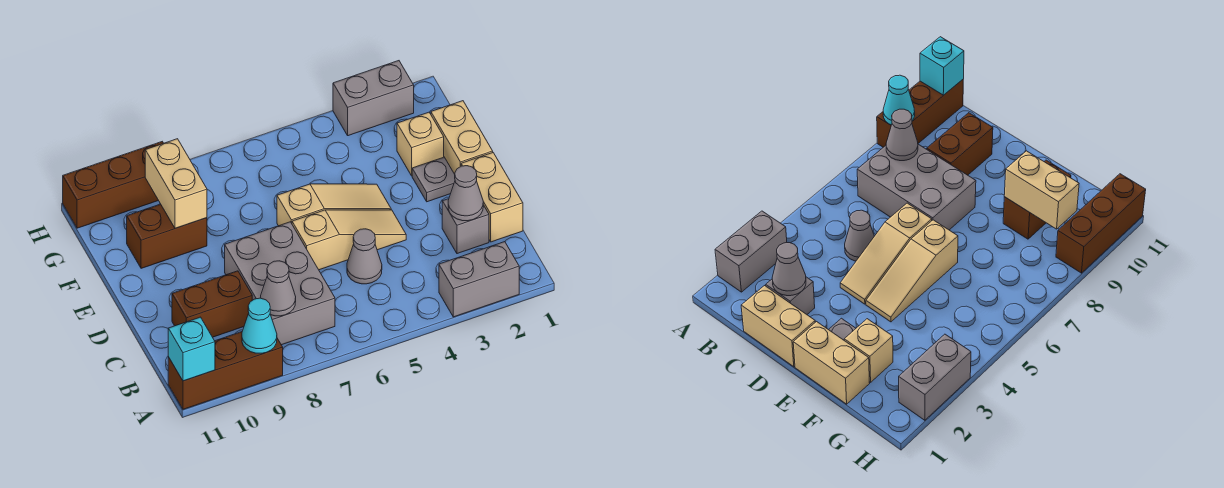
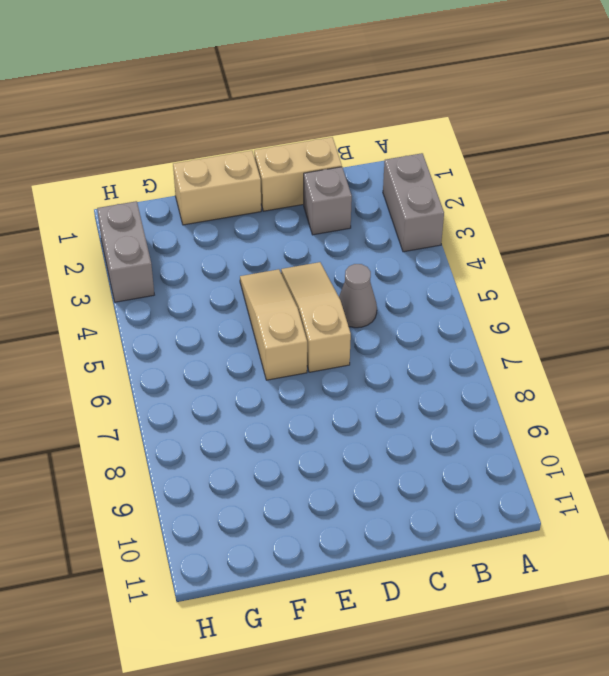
none -> brown brick A9:A11 level 1
none -> grey brick B7:D8 level 1
none -> brown brick C9:C10 level 1

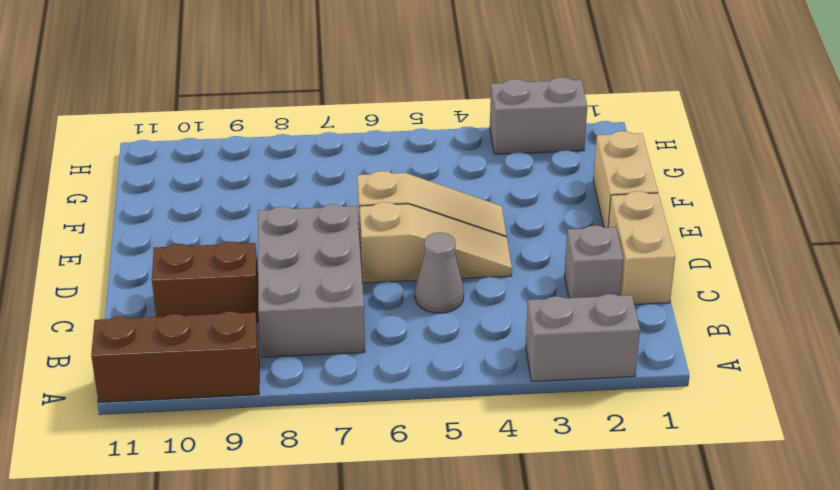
none -> grey plate E2 level 1
none -> tan brick F2 level 1
none -> brown brick F9:F10 level 1

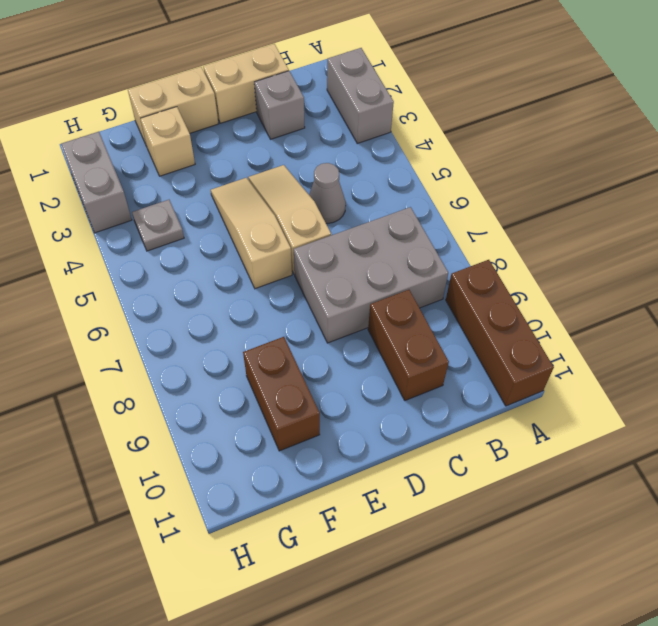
grey plate G4 level 1 -> grey plate E2 level 1
none -> brown brick H9:H11 level 1
none -> cyan cone A9 level 2
none -> cyan brick A11 level 2

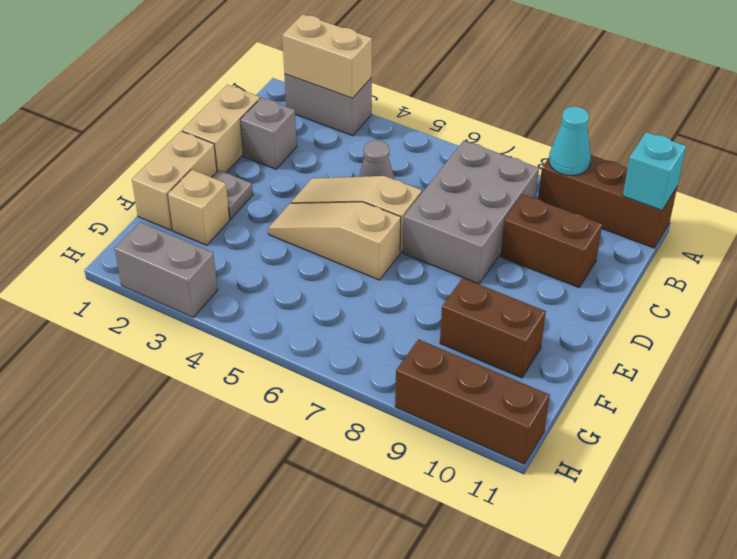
tan brick A2:A3 level 2 -> tan brick F9:G9 level 2
none -> grey cone B8 level 2
none -> grey cone C2 level 2

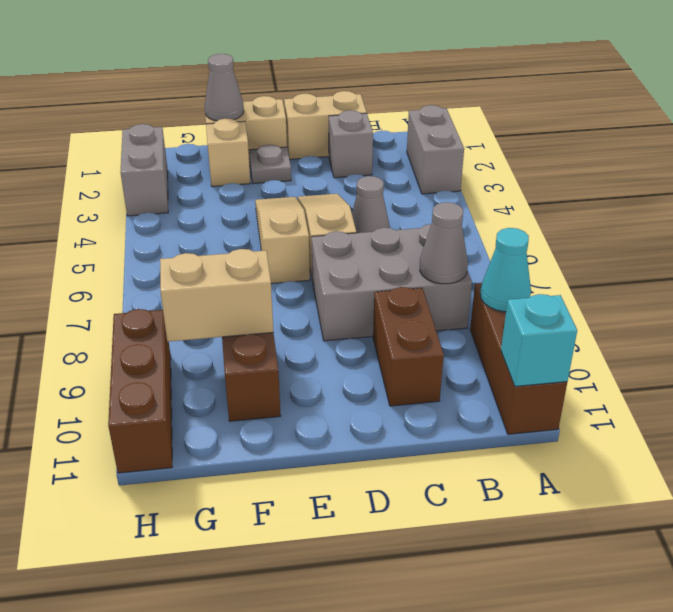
grey cone F1 level 2 -> grey cone C2 level 2

